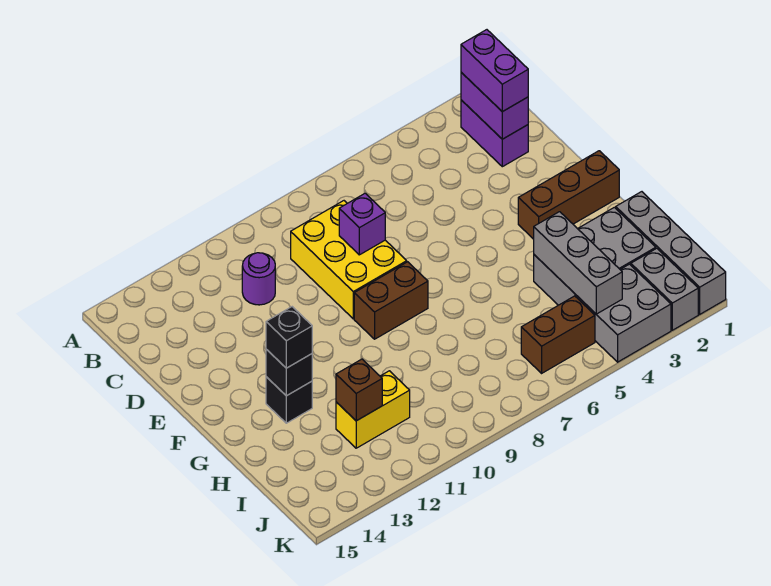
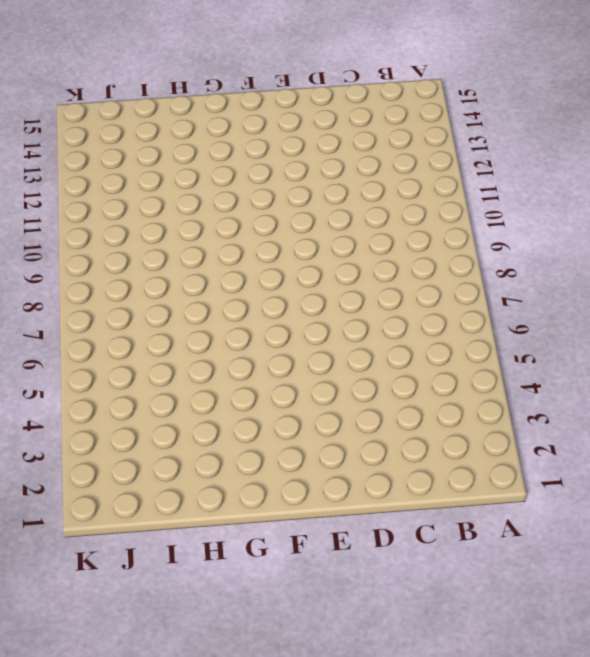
none -> purple brick B2:C2 level 1
none -> yellow brick C8:E9 level 1
none -> purple round brick C11 level 1

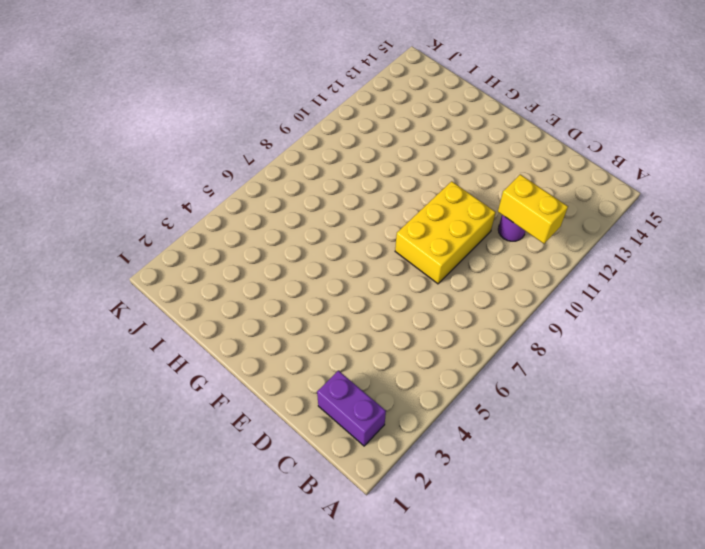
yellow brick B11:C11 level 2 -> yellow brick I11:I12 level 1
yellow brick D8:E10 level 1 -> yellow brick C8:E9 level 1
none -> brown brick F1:F3 level 1
none -> brown brick F8:F9 level 1
none -> black brick G13 level 1

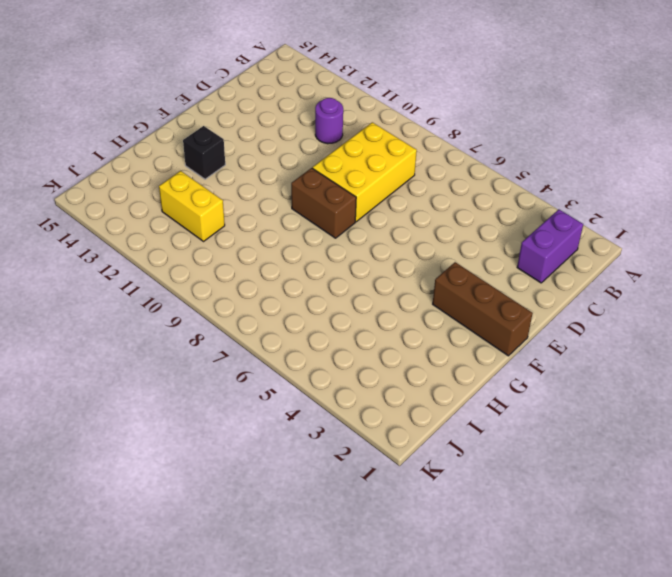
none -> grey brick H1:K1 level 1
none -> grey brick H2:I4 level 1
none -> grey brick J2:K2 level 1

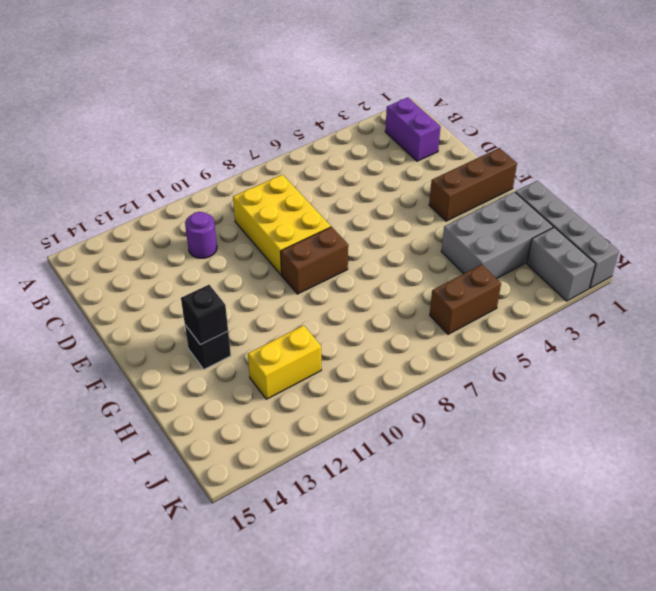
none -> grey brick J3:K4 level 1
none -> purple brick B2:C2 level 2
none -> purple brick D8 level 2

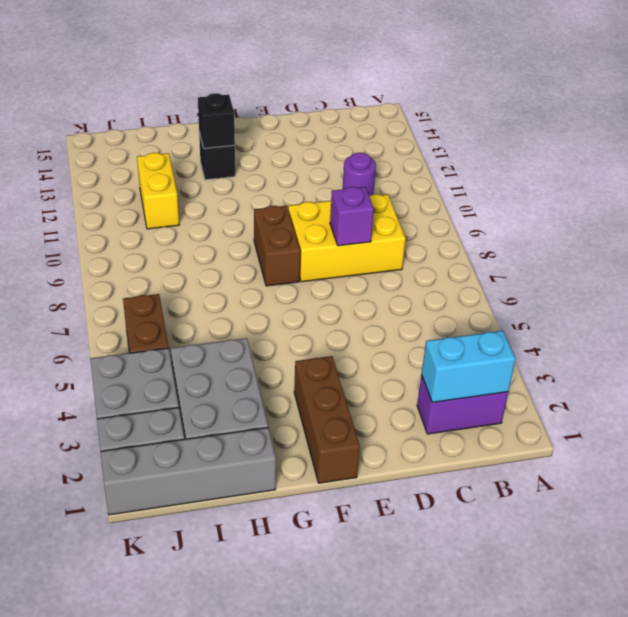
cyan brick B2:C2 level 2 -> purple brick B2:C2 level 2
none -> grey brick H4:J4 level 2
none -> brown brick I12 level 2
none -> purple brick B2:C2 level 3

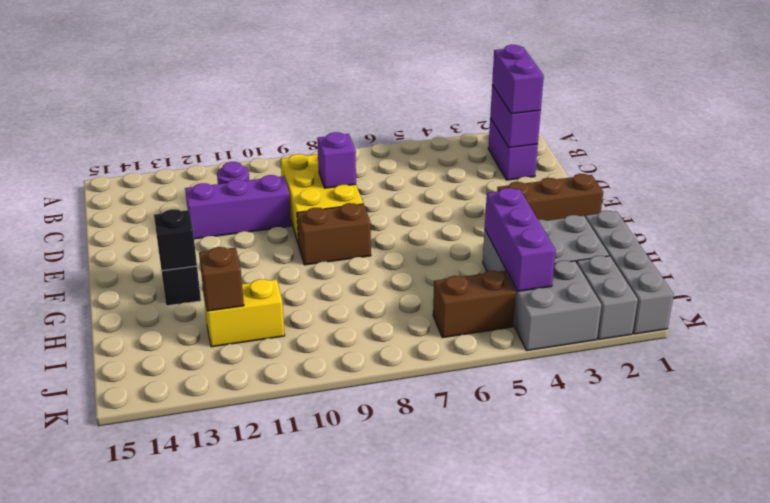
purple brick D10:D12 level 1 -> none
purple brick H4:J4 level 2 -> grey brick H4:J4 level 2
none -> black brick G13 level 3

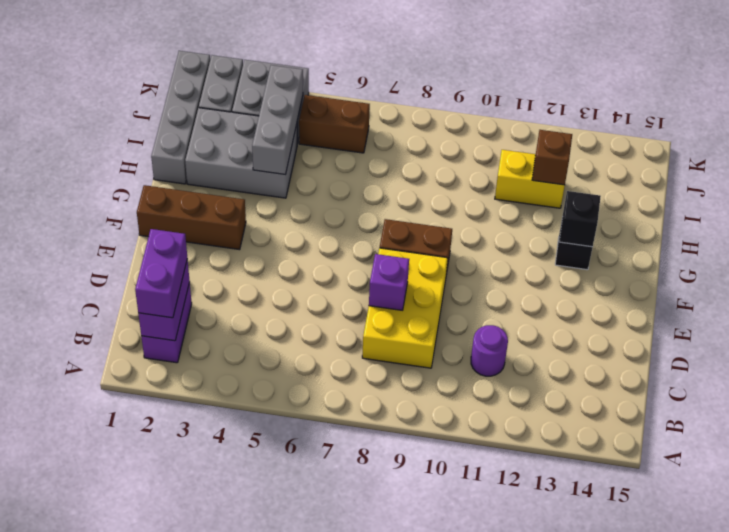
none -> black brick G13 level 3

